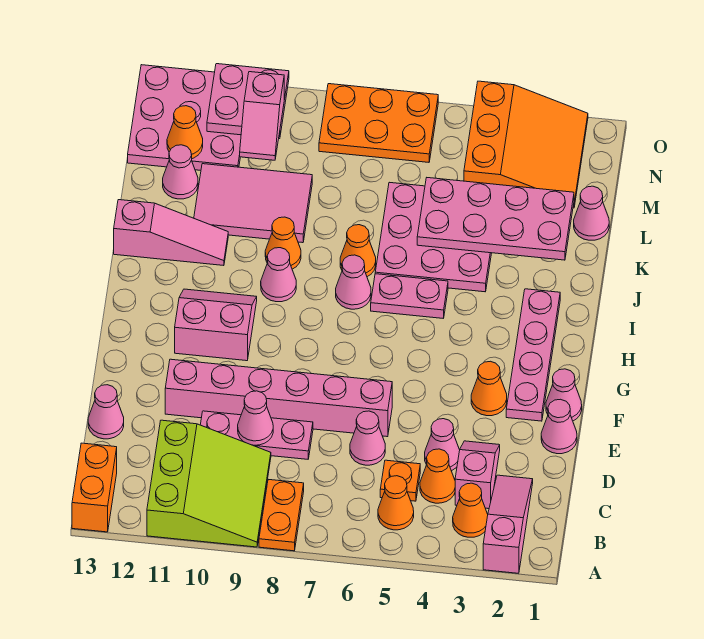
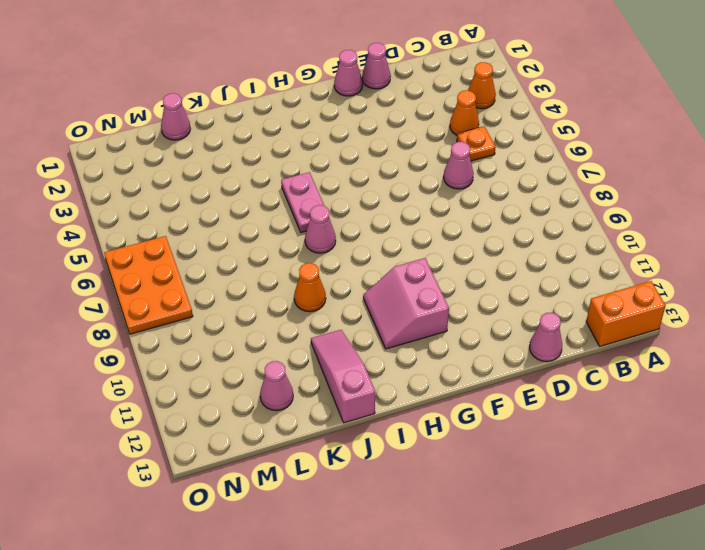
none -> pink slope A2:C2 level 1 top A
none -> orange plate A8:B8 level 1
none -> lime slope A9:C11 level 1 top 11
none -> orange cone B5 level 1

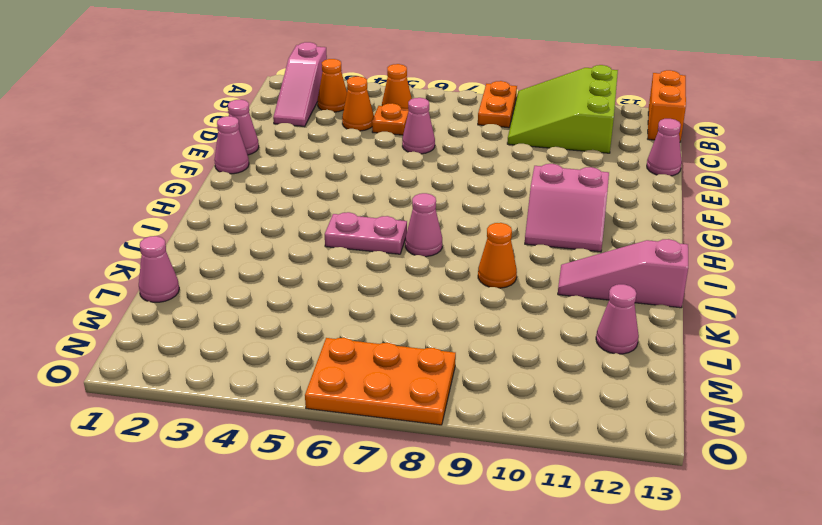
none -> pink slope C3:D3 level 1 top C
none -> pink cone D4 level 1
none -> pink plate D8:D10 level 1
none -> pink brick E6:E11 level 1

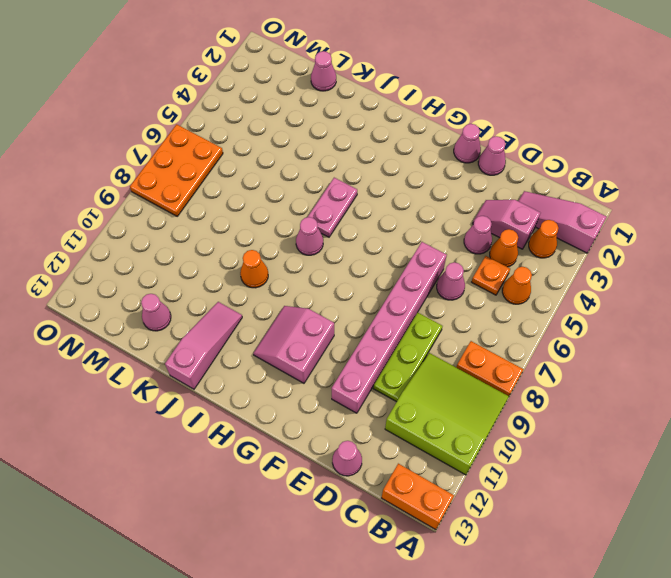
lime plate D8:D10 level 1 -> pink plate D8:D10 level 1
none -> pink plate F2:I2 level 1
none -> orange cone F3 level 1
none -> pink cone I9 level 1
none -> pink plate J4:L6 level 1

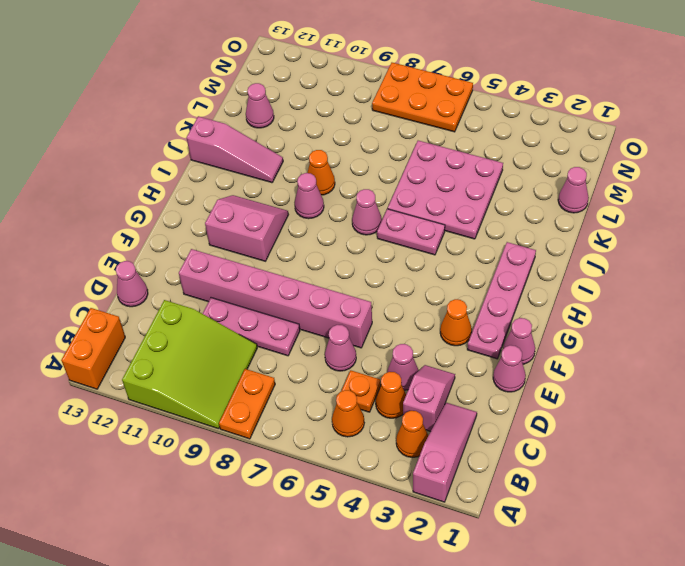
none -> orange cone J7 level 1
none -> pink tile K9:L11 level 1
none -> orange slope M2:O4 level 1 top 4
none -> pink plate M11:O13 level 1

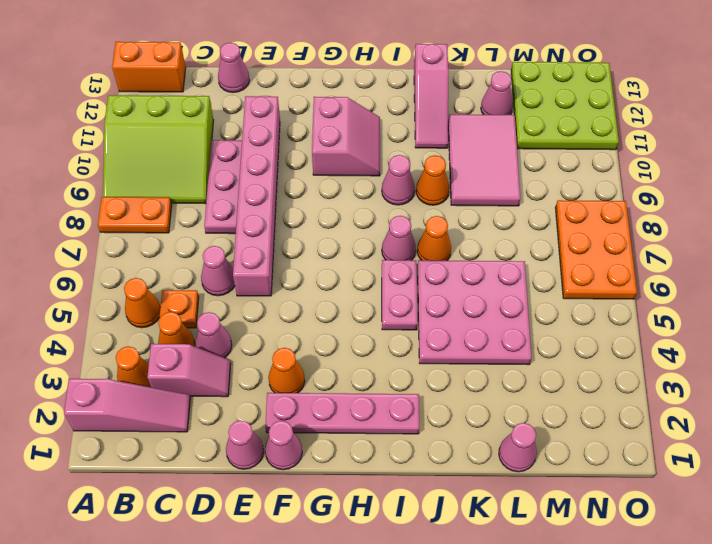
lime plate M11:O13 level 1 -> pink plate M11:O13 level 1
none -> orange slope M2:O4 level 1 top 4
none -> pink cone D9 level 2
none -> pink plate K2:L5 level 2
none -> orange cone M12 level 2

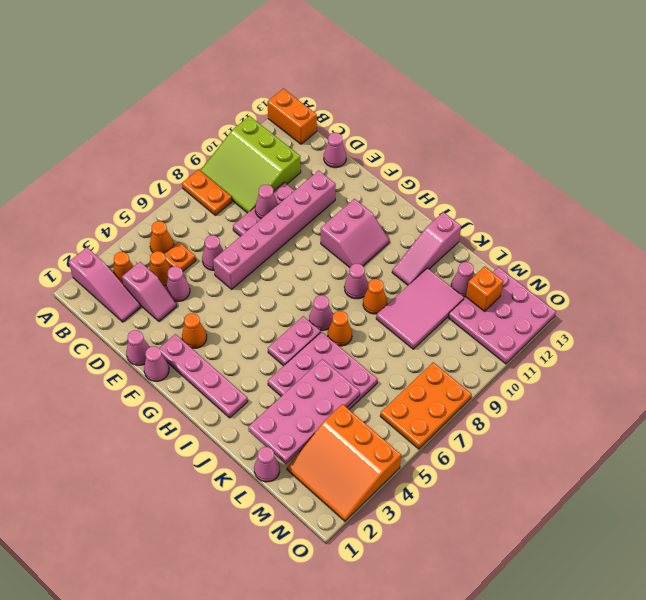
orange brick M12 level 2 -> orange cone M12 level 2
none -> pink plate N10:O11 level 2
none -> pink slope M10:N10 level 3 top N

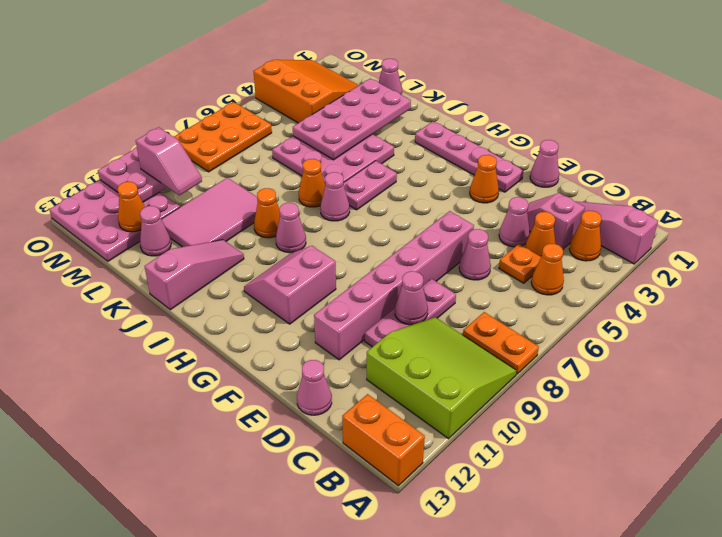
none -> pink cone F1 level 1

